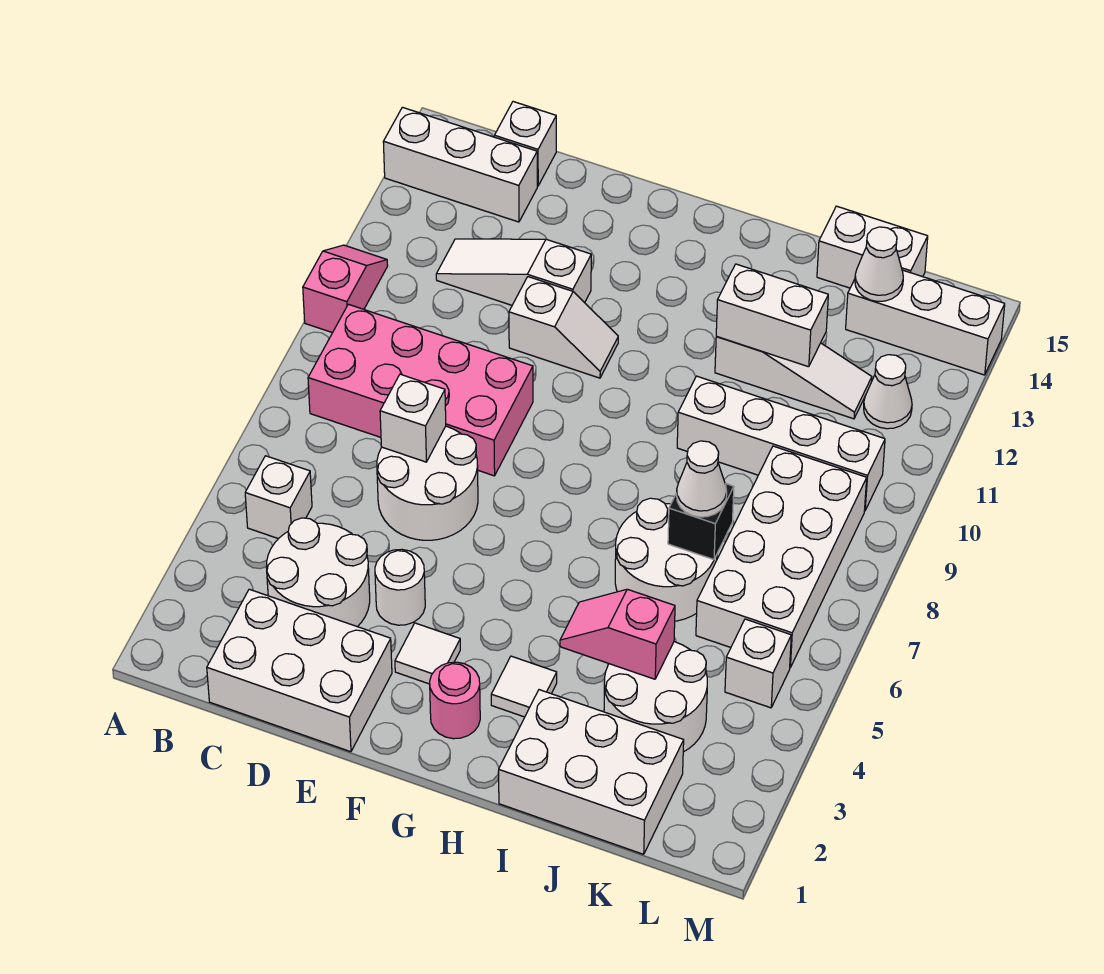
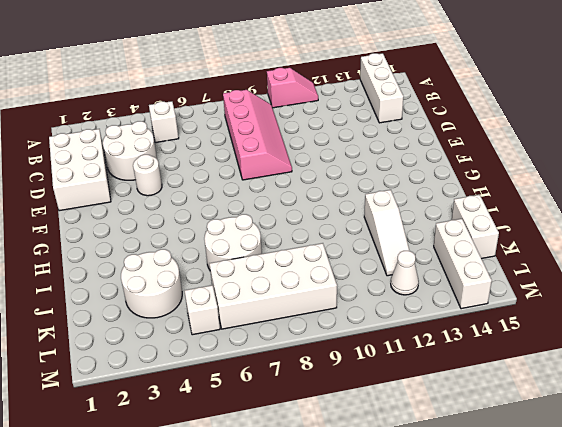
pink slope B8:E9 level 1 top 8 -> pink brick B8:E9 level 1
none -> white slope C12:E12 level 1 top E
none -> white brick C15 level 1
none -> white round brick D6:E7 level 1
none -> white slope E11:F11 level 1 top E

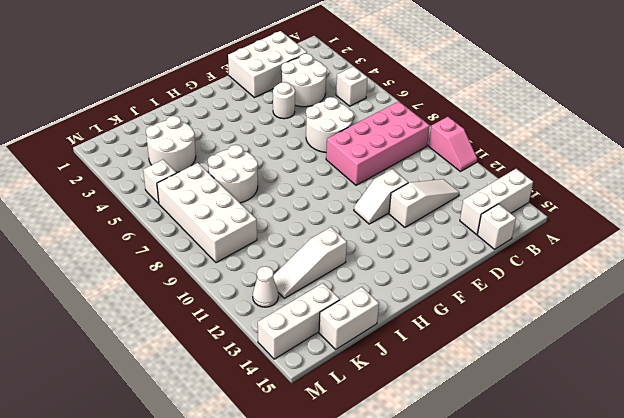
none -> white tile F3 level 1
none -> pink round brick G2 level 1
none -> white tile H3 level 1
none -> white brick I1:K2 level 1

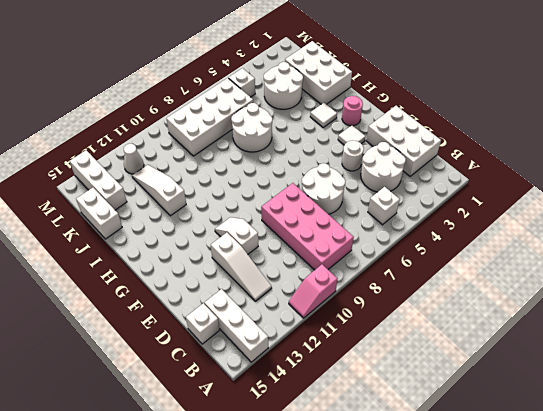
none -> white brick I10:L10 level 1
none -> white brick D7 level 2
none -> pink slope I4:J4 level 2 top J
none -> white brick I12:J12 level 2

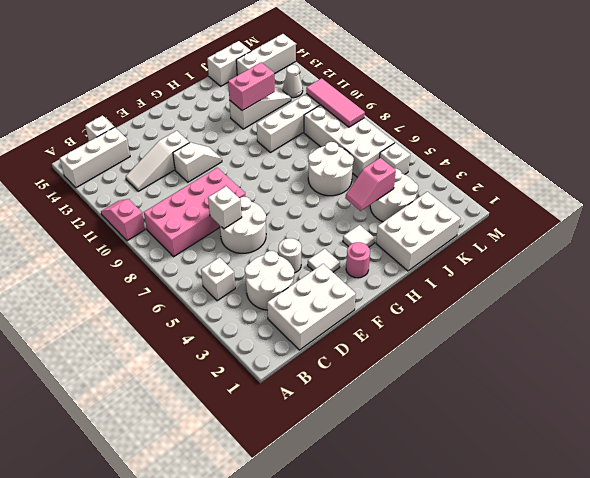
pink brick I12:J12 level 2 -> white brick I12:J12 level 2
pink tile L8:L10 level 2 -> none
none -> black brick J7 level 2
none -> white cone K14 level 2
none -> white cone J7 level 3

